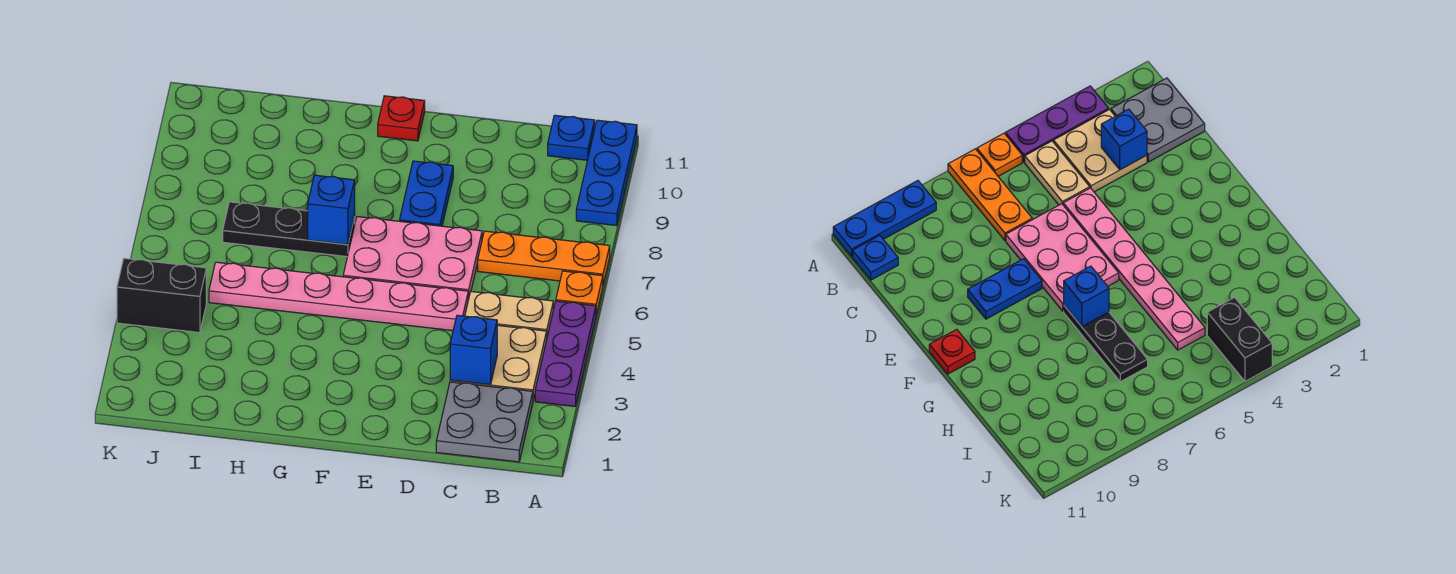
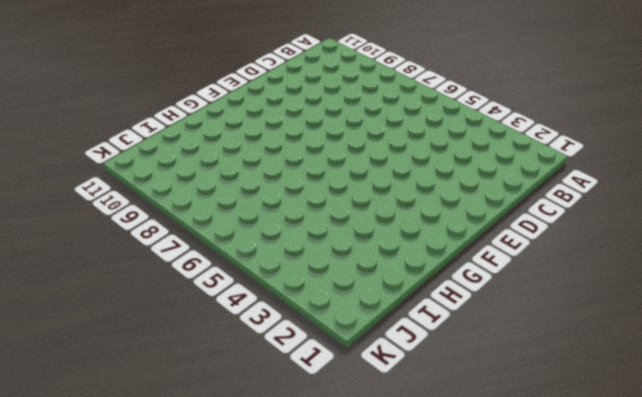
none -> purple plate A3:A5 level 1
none -> orange plate A6 level 1
none -> orange plate A7:C7 level 1

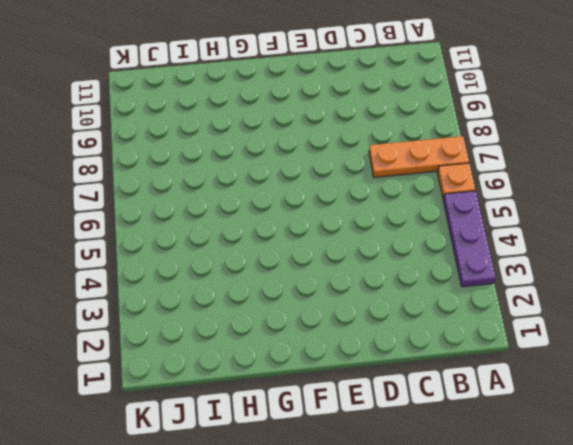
none -> blue plate A9:A11 level 1
none -> grey plate B1:C2 level 1
none -> tan plate B3:C4 level 1

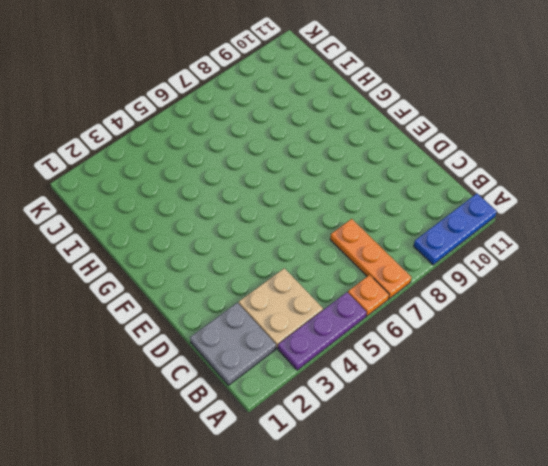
none -> tan plate B5:C5 level 1
none -> blue plate B11 level 1
none -> pink plate D5:I5 level 1

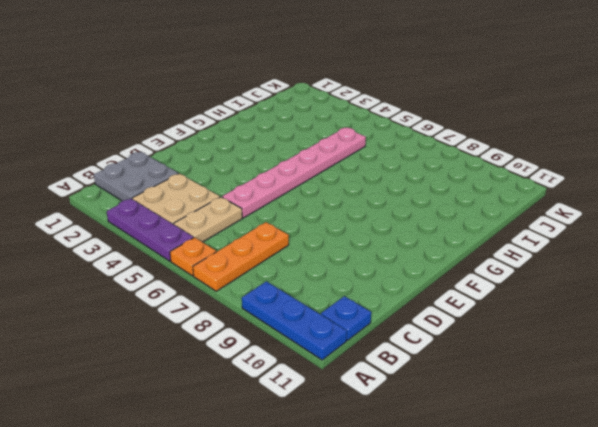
none -> pink plate D6:F7 level 1
none -> blue plate E8:E9 level 1
none -> red plate F11 level 1

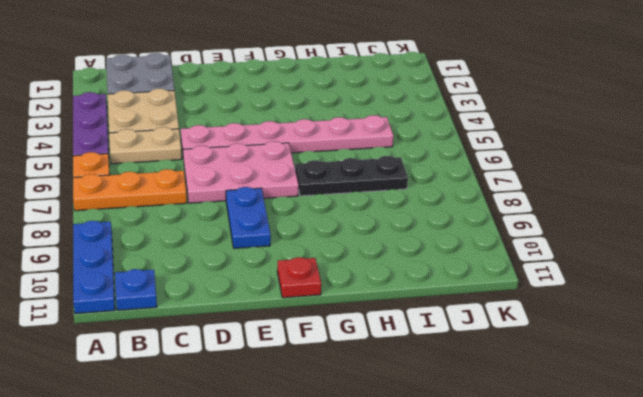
none -> black brick J4:K4 level 1
none -> blue brick C3 level 2
none -> blue brick G7 level 2

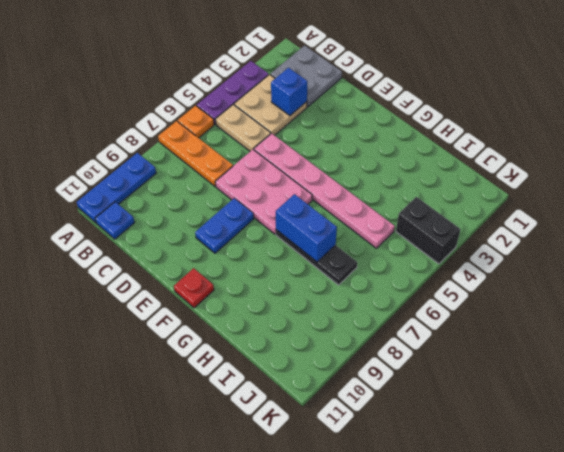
blue brick G7:H7 level 2 -> blue brick G7 level 2

